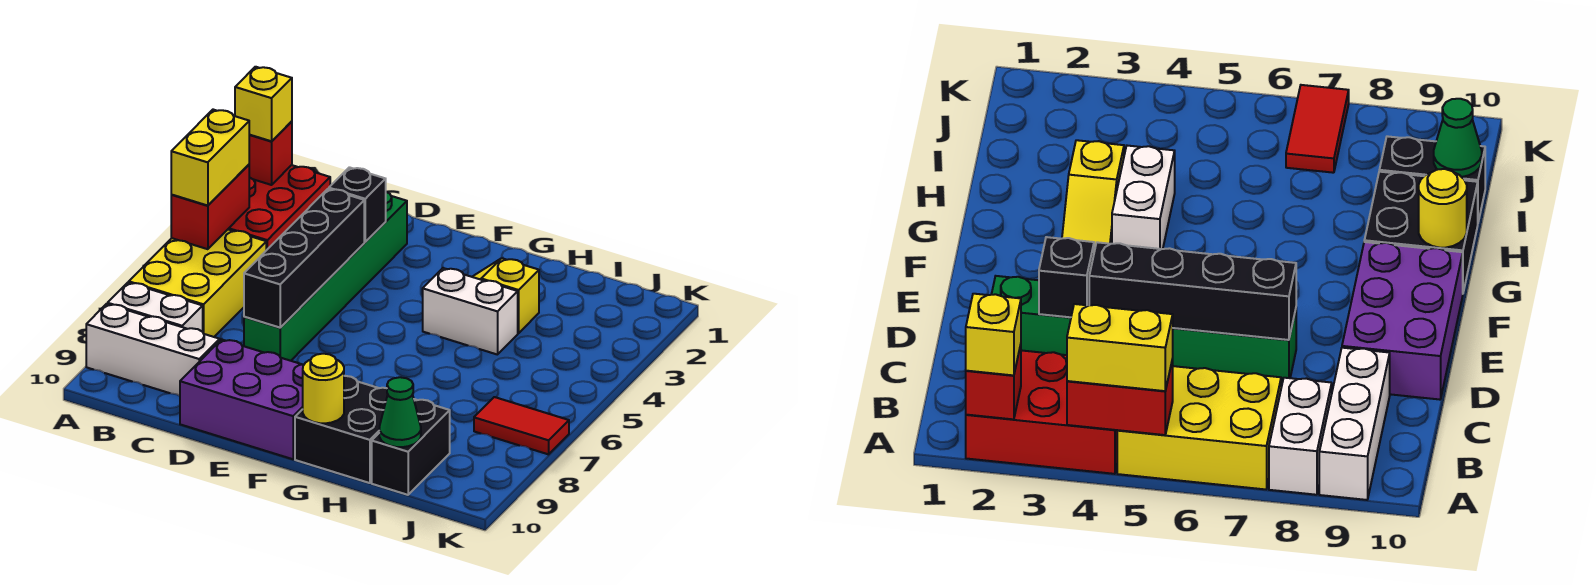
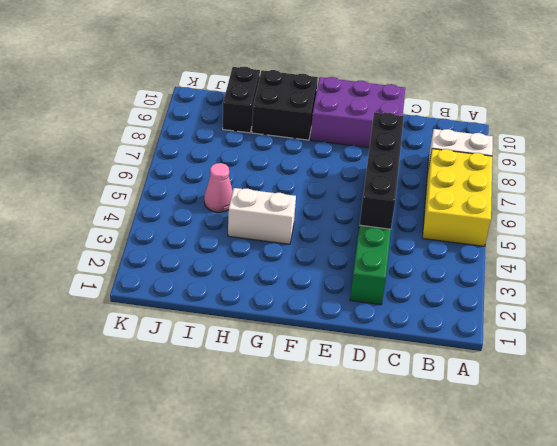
pink cone I5 level 1 -> none
none -> red brick A2:B4 level 1
none -> white brick A9:C9 level 1
none -> yellow slope G3:H3 level 1 top H

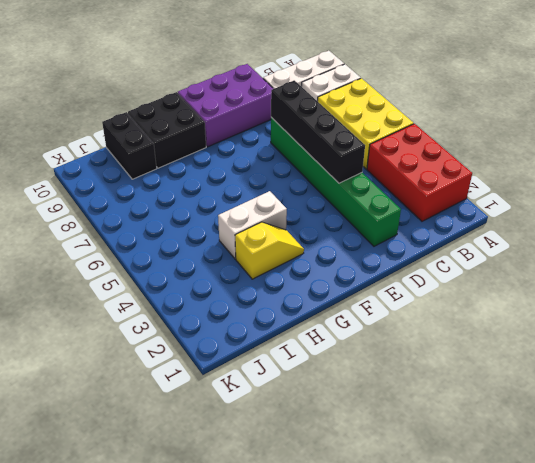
none -> red tile J7:K7 level 1
none -> red brick A2 level 2
none -> red brick A4:A5 level 2

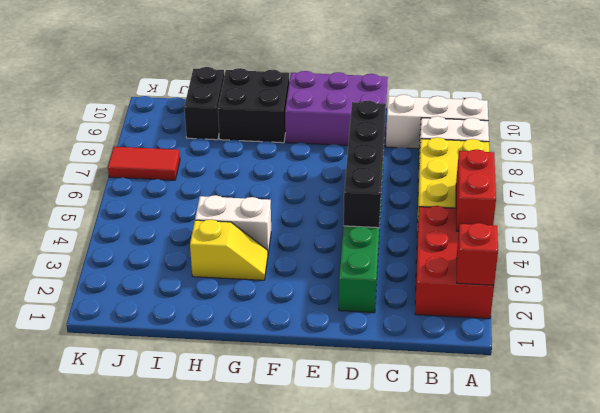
none -> black brick D3 level 2
none -> yellow round brick G10 level 2
none -> green cone I10 level 2

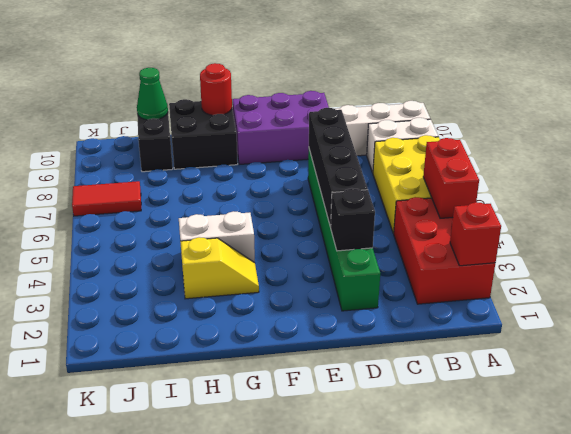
red round brick G10 level 2 -> yellow round brick G10 level 2
none -> yellow brick A2 level 3
none -> yellow brick A4:A5 level 3

